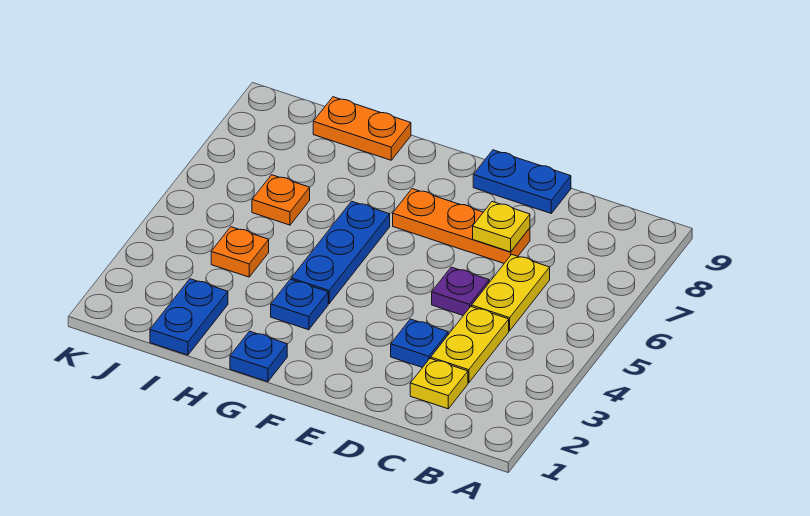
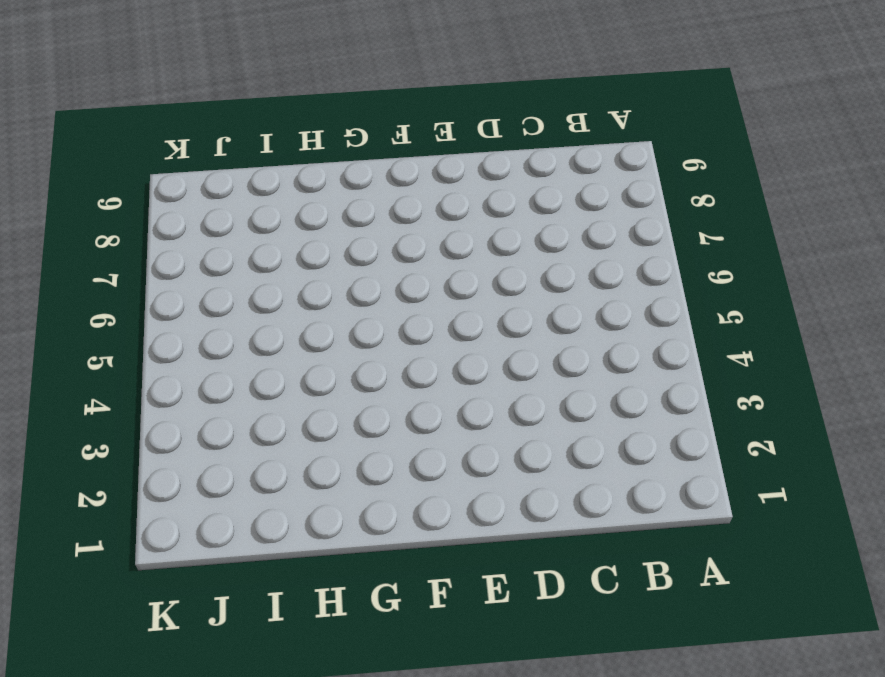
none -> yellow plate C2 level 1
none -> yellow plate C3:C4 level 1
none -> yellow plate C5:C6 level 1

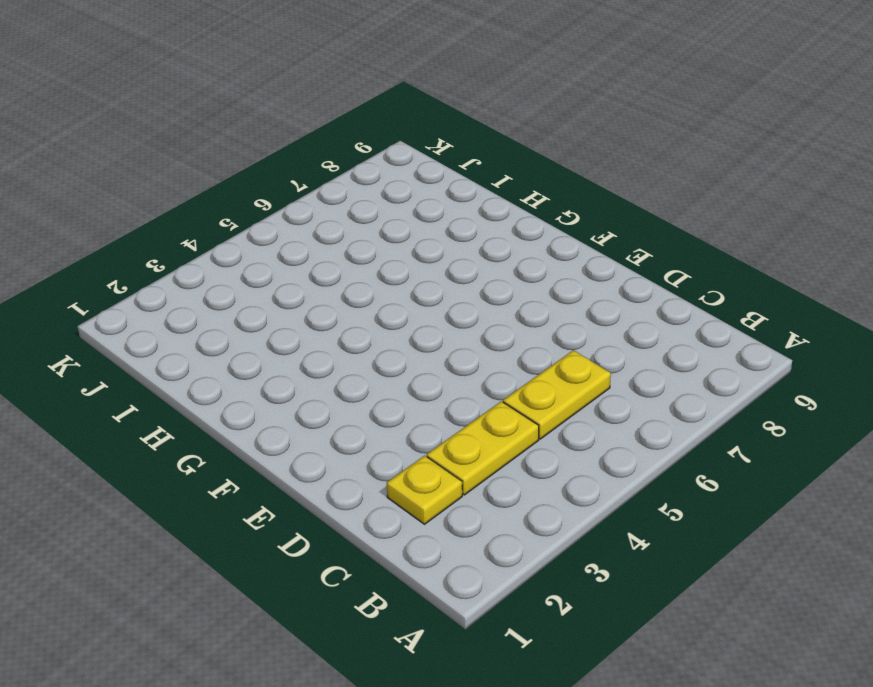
none -> blue plate D3 level 1
none -> purple plate D5 level 1
none -> orange plate D7:F7 level 1

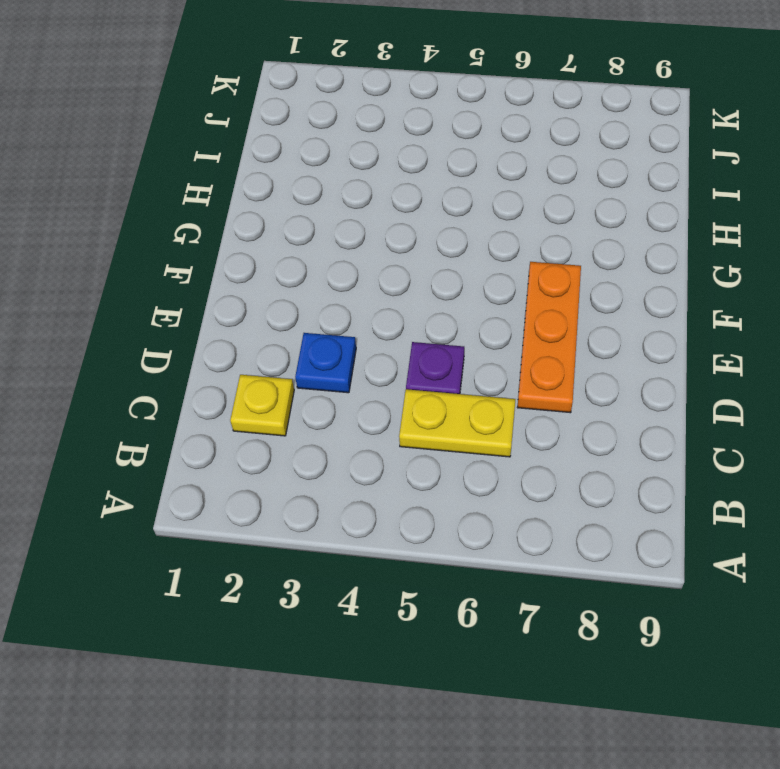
none -> yellow plate C3:C4 level 1
none -> blue plate D9:E9 level 1
none -> blue plate G1 level 1

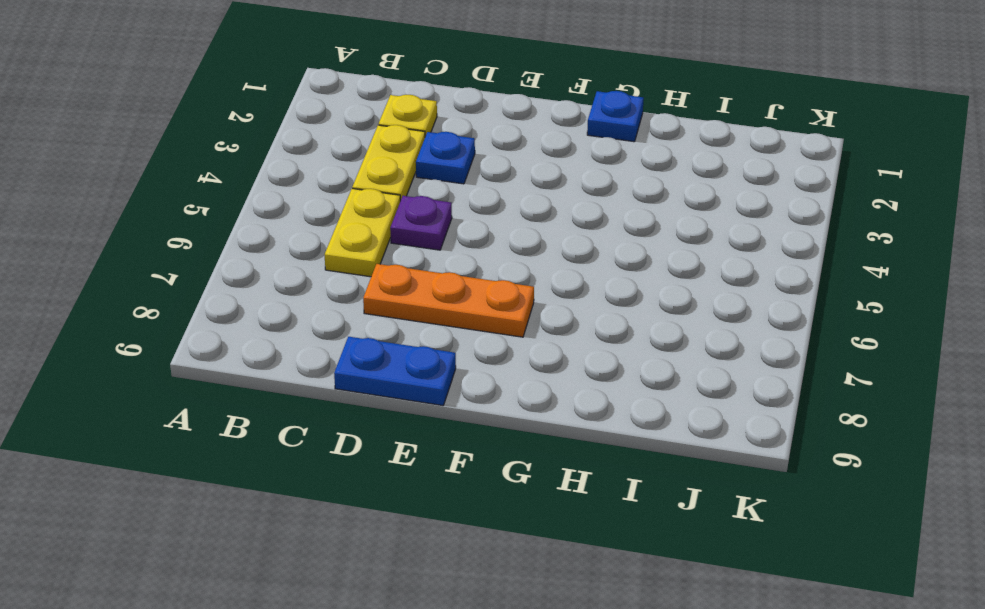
none -> blue plate G3 level 1
none -> blue plate G4:G6 level 1
none -> orange plate H9:I9 level 1

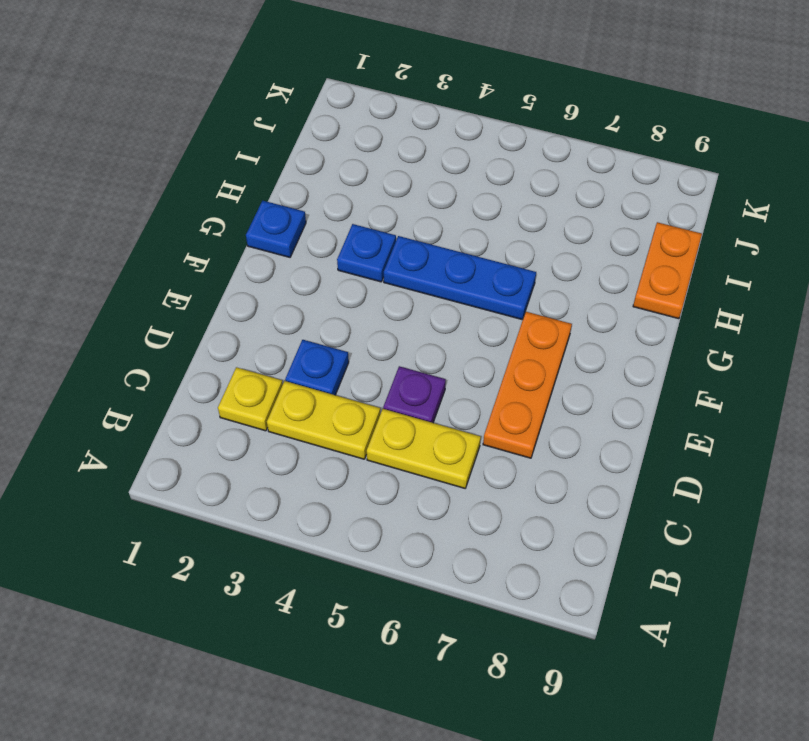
none -> blue plate D9:E9 level 1
none -> blue plate I1:I2 level 1
none -> orange plate I4 level 1

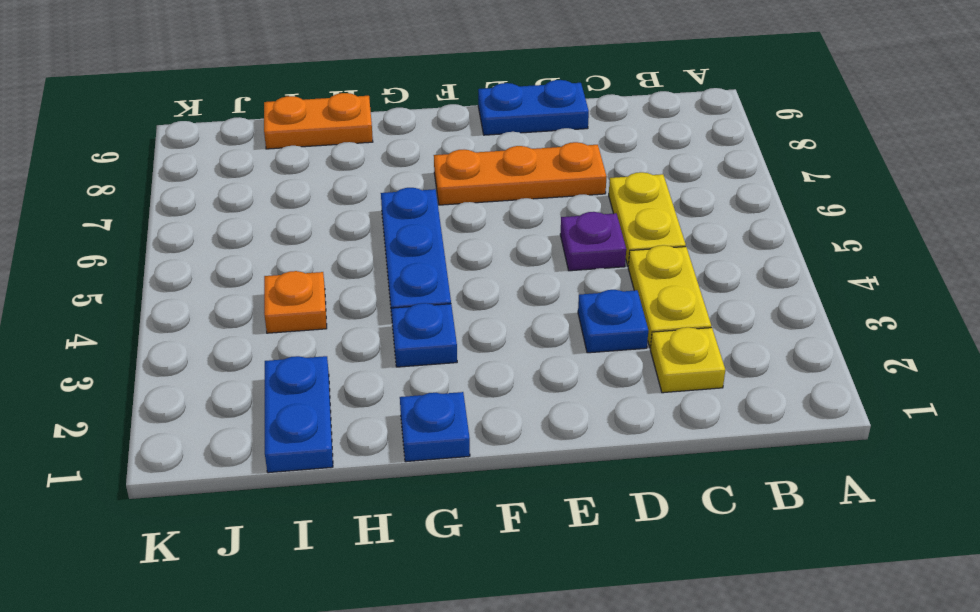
none -> orange plate I6 level 1
none -> yellow plate D7 level 2

